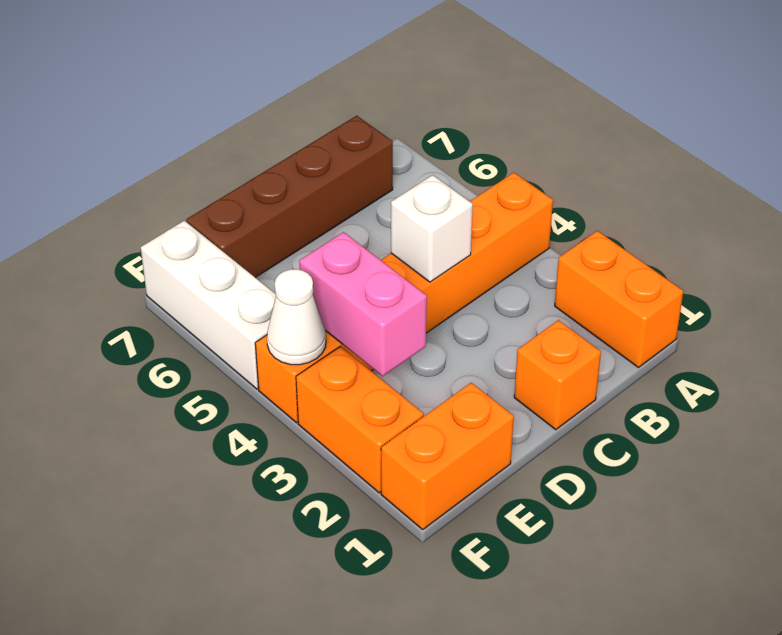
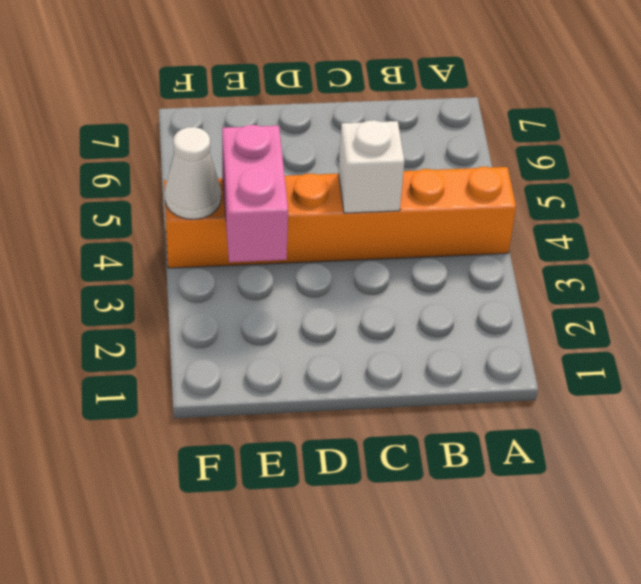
none -> orange brick A1:A2 level 1
none -> brown brick B7:E7 level 1

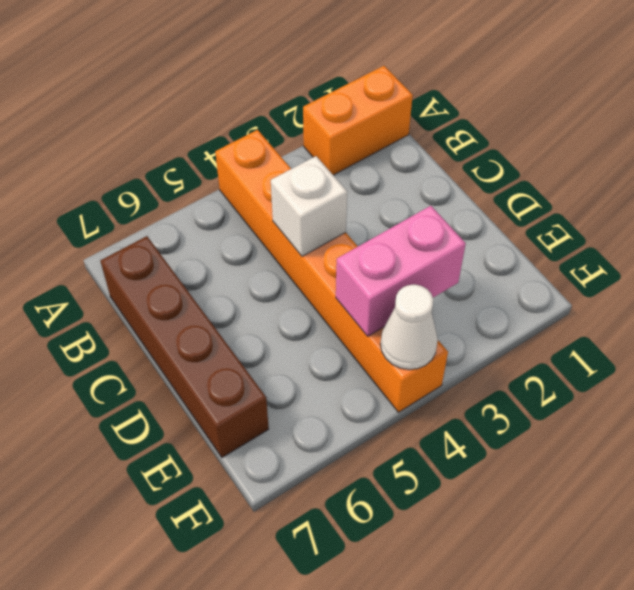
none -> orange brick C1 level 1
none -> orange brick E1:F1 level 1

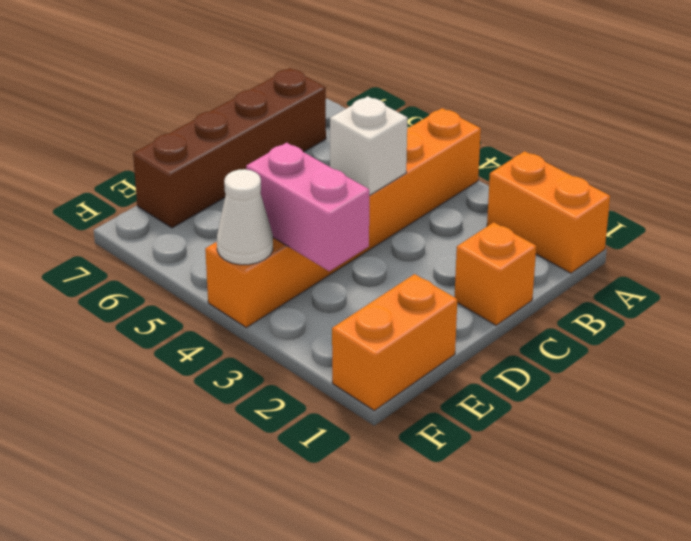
none -> orange brick F2:F3 level 1
none -> white brick F5:F7 level 1

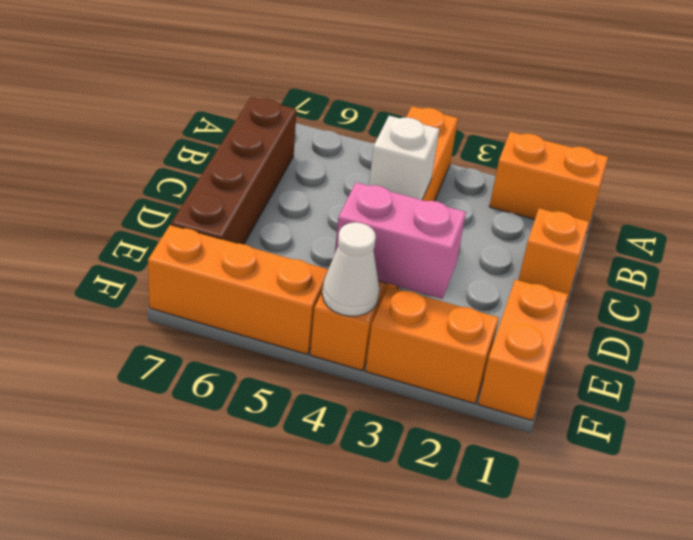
orange brick F5:F7 level 1 -> white brick F5:F7 level 1

